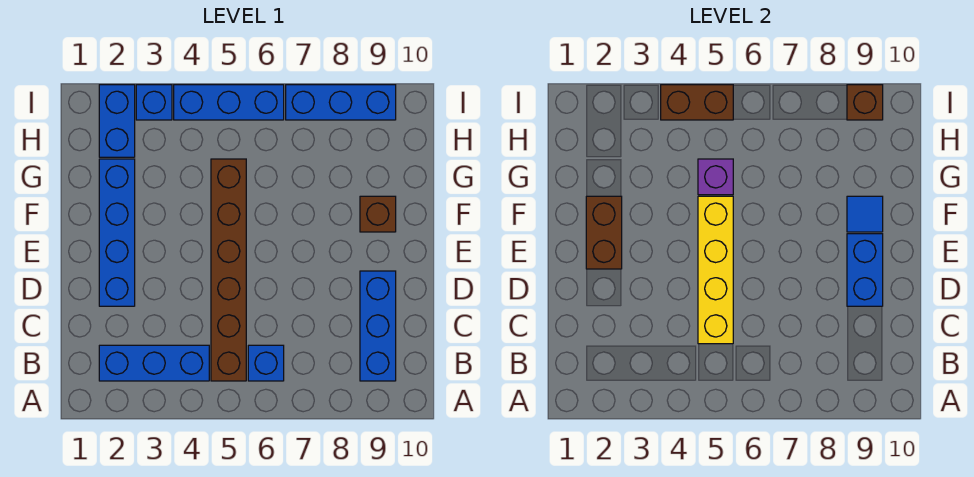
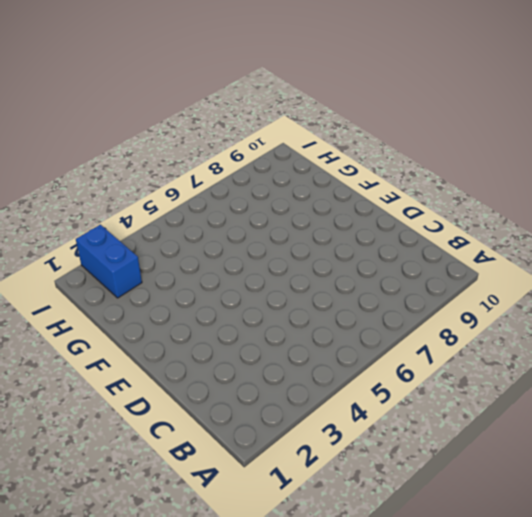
none -> blue brick B2:B4 level 1
none -> brown brick B5:G5 level 1
none -> blue brick B6 level 1

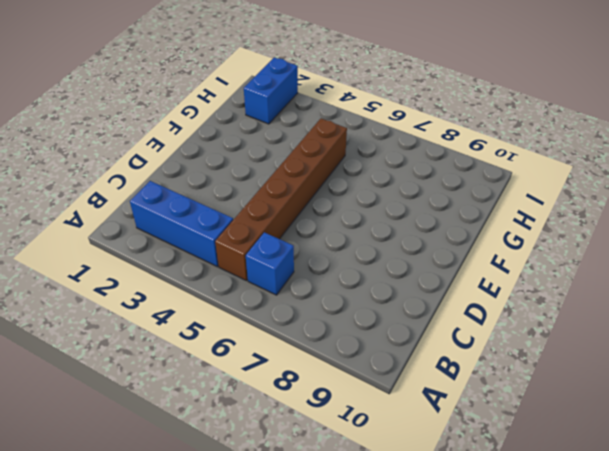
none -> blue brick B9:D9 level 1
none -> blue brick D2:G2 level 1
none -> brown brick F9 level 1

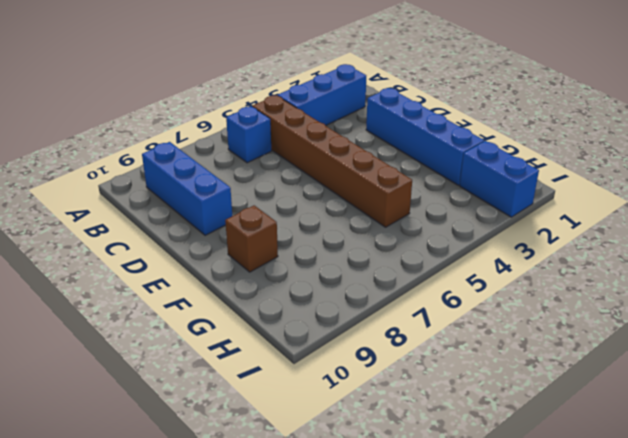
none -> blue brick I3 level 1
none -> blue brick I4:I6 level 1
none -> blue brick I7:I9 level 1

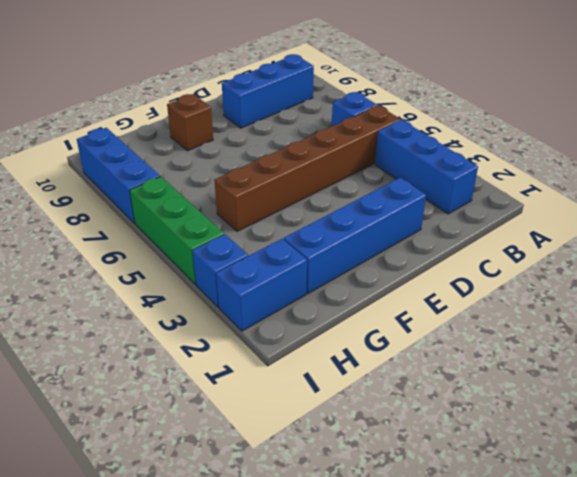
green brick I4:I6 level 1 -> blue brick I4:I6 level 1
none -> yellow brick C5:F5 level 2
none -> blue brick D9:E9 level 2
none -> brown brick E2:F2 level 2

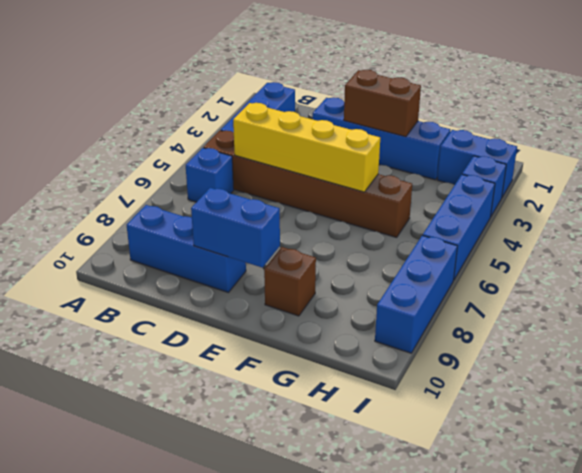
none -> blue tile F9 level 2
none -> purple brick G5 level 2
none -> brown brick I4:I5 level 2

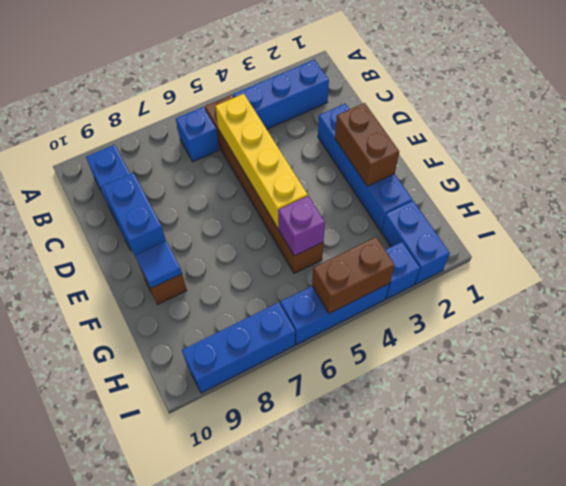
none -> brown brick I9 level 2

